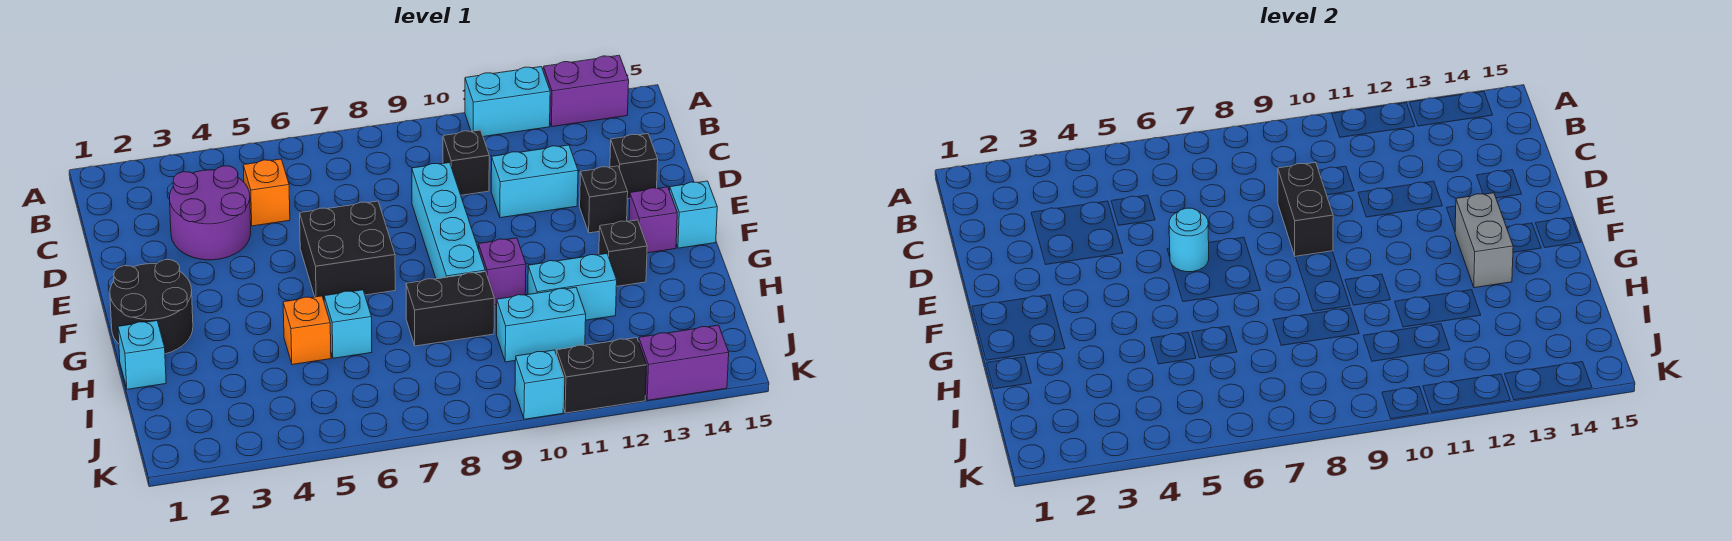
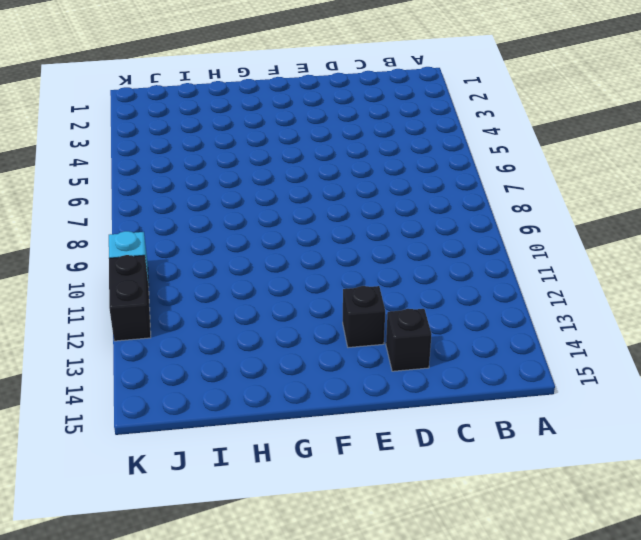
none -> cyan brick A11:A12 level 1
none -> purple brick A13:A14 level 1
none -> purple round brick C3:D4 level 1

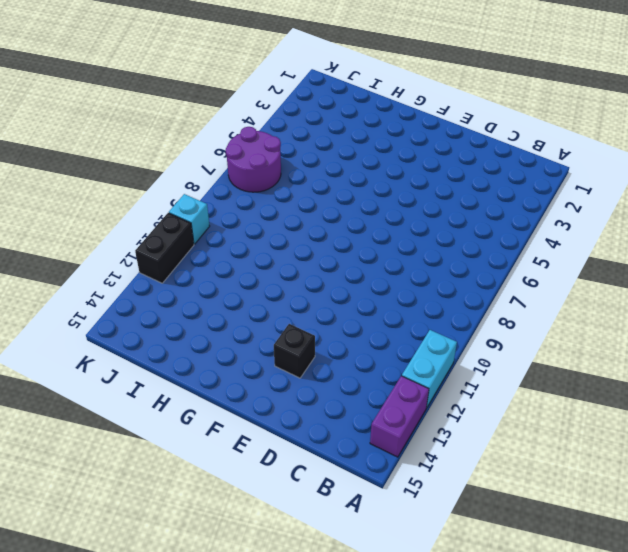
purple round brick J6:K7 level 1 -> purple round brick C3:D4 level 1
none -> orange brick C5 level 1
none -> black brick C10 level 1
none -> cyan brick D9:G9 level 1

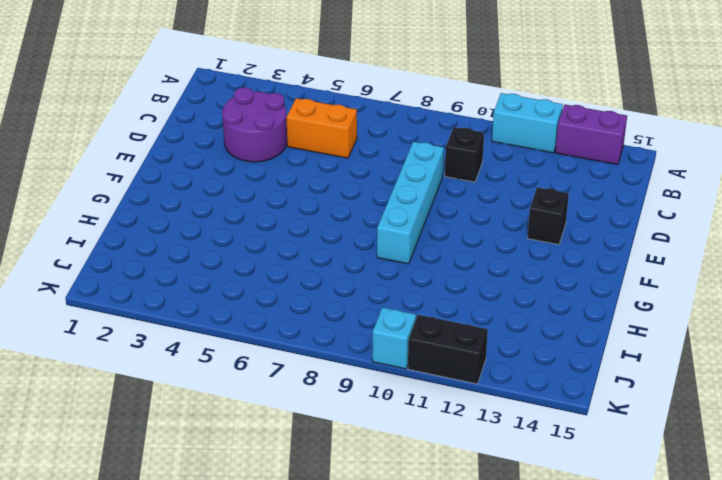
orange brick C5:C6 level 1 -> orange brick C5 level 1
none -> cyan brick D11:D12 level 1
none -> black brick D14 level 1
none -> black brick E6:F7 level 1

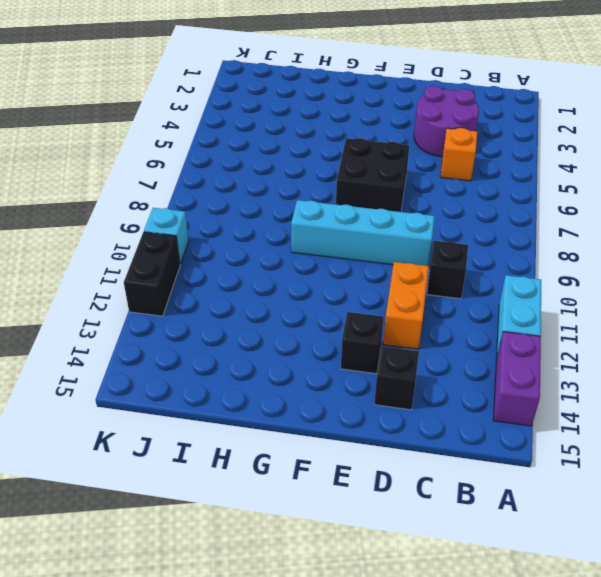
orange brick D11:D12 level 1 -> cyan brick D11:D12 level 1
none -> black round brick F1:G2 level 1
none -> purple brick F14 level 1
none -> cyan brick F15 level 1

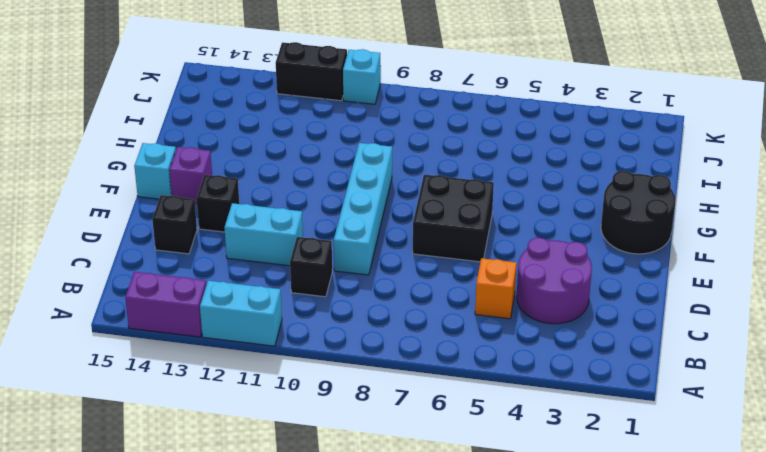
none -> purple brick G10 level 1
none -> black brick G13 level 1
none -> cyan brick H1 level 1

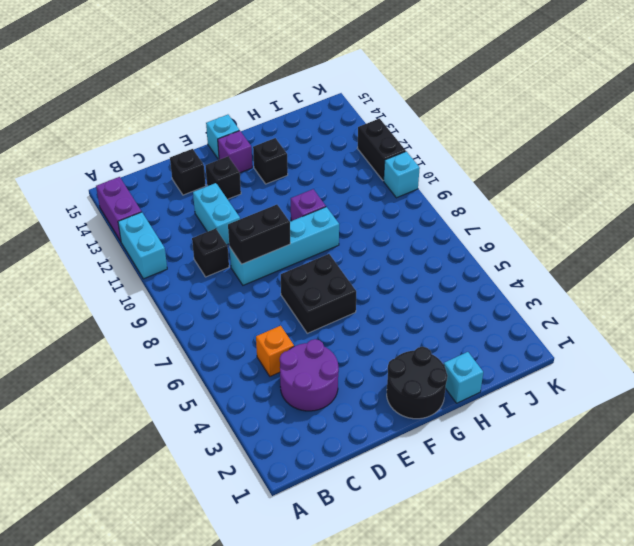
none -> orange brick H5 level 1
none -> cyan brick H6 level 1
none -> black brick H8:H9 level 1

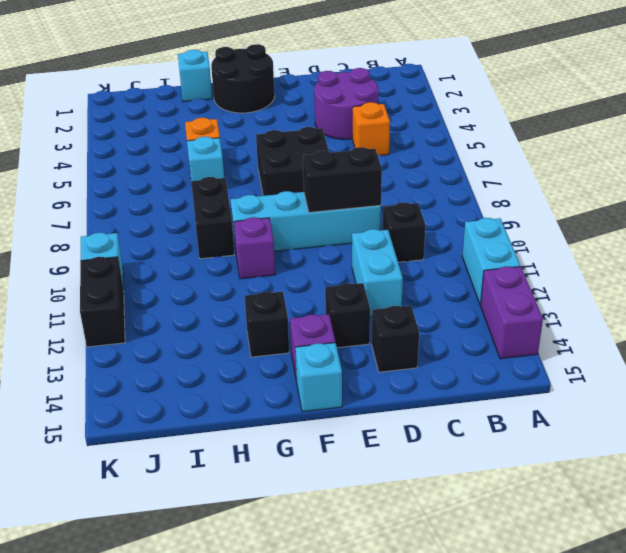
none -> cyan brick H11:H12 level 1
none -> cyan brick I10:I11 level 1
none -> purple brick K13:K14 level 1

